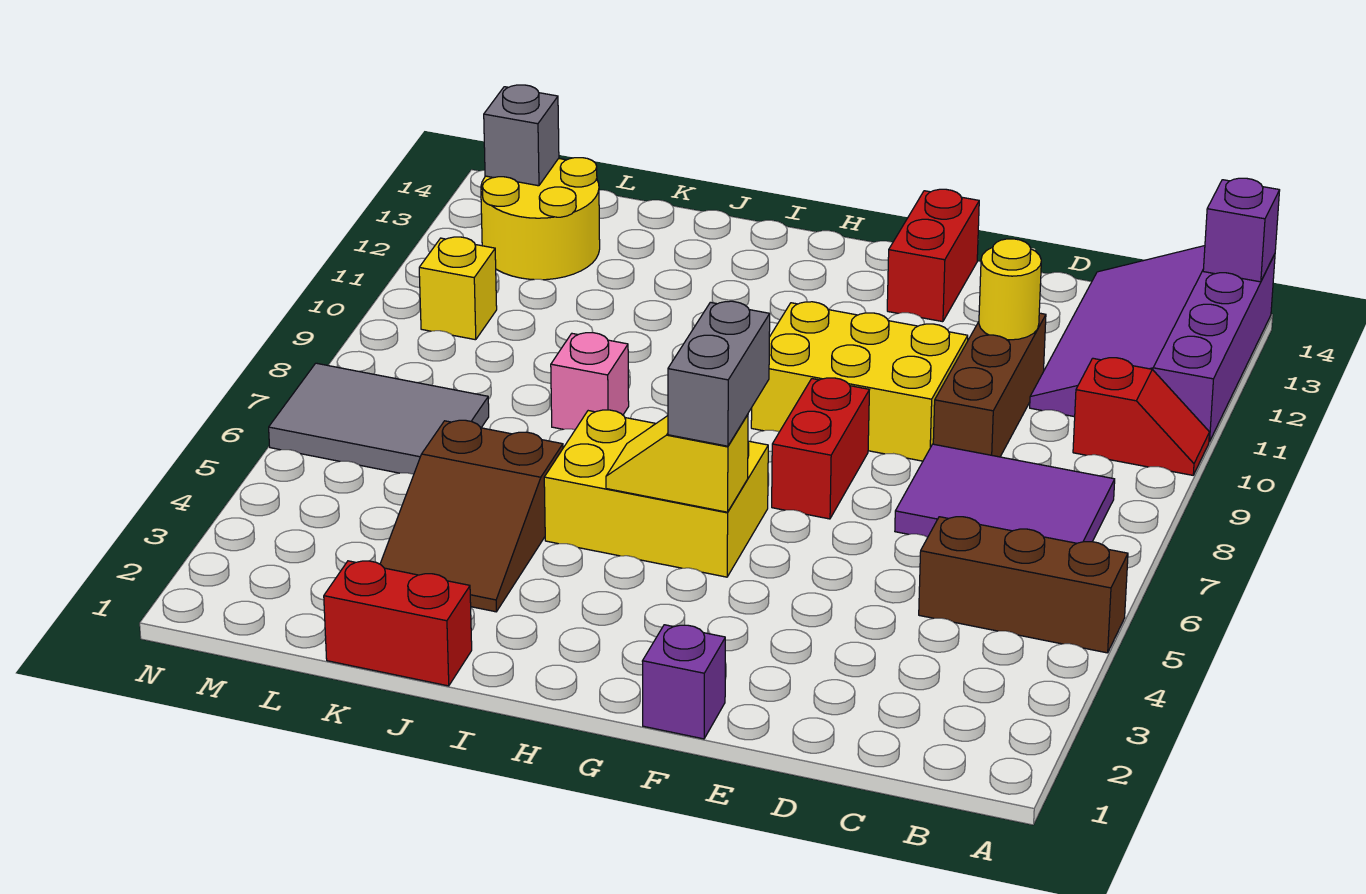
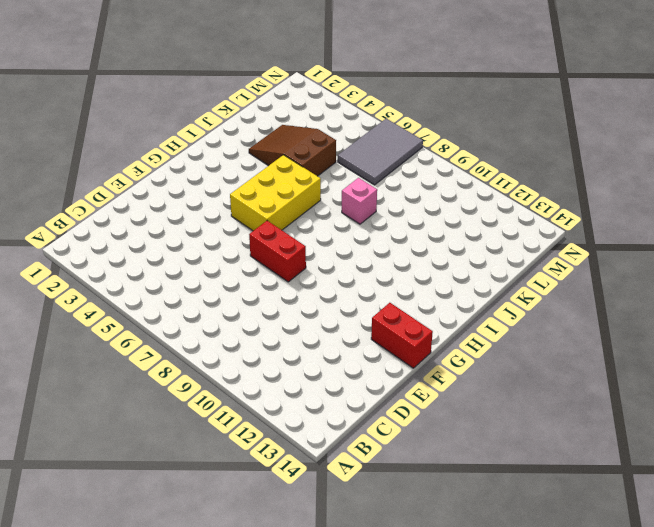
none -> brown brick A5:C5 level 1
none -> red slope A10:B10 level 1 top B
none -> purple slope A11:C14 level 1 top A

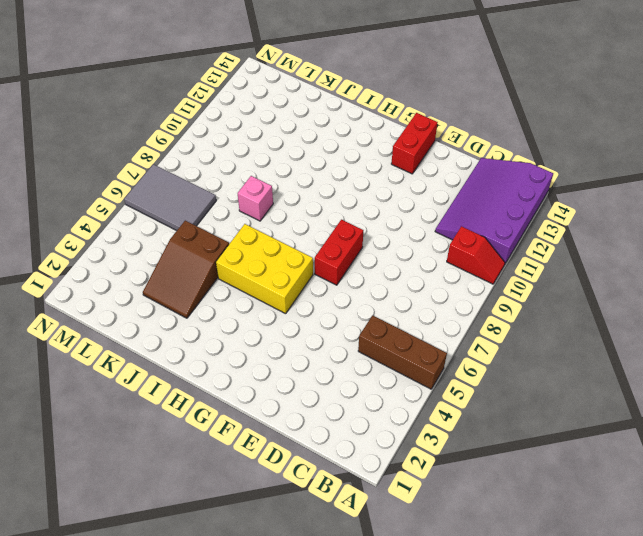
none -> purple tile B7:D8 level 1
none -> brown brick D9:D11 level 1
none -> yellow brick E9:G10 level 1

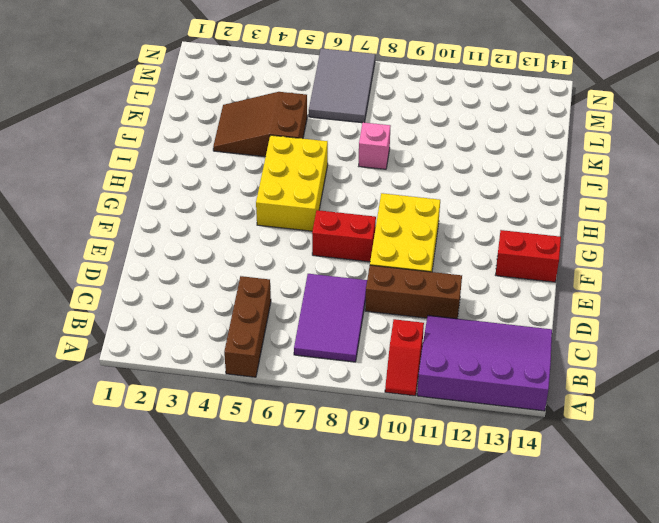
none -> purple brick F1 level 1
none -> red brick J1:K1 level 1
none -> yellow round brick L12:M13 level 1

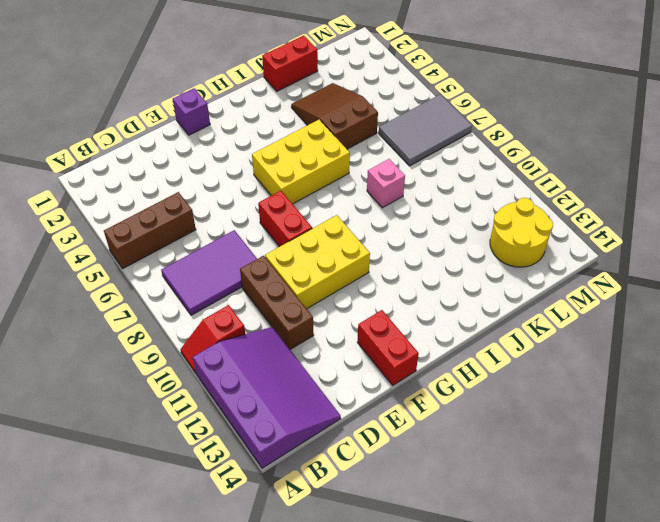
none -> yellow brick M10 level 1
none -> purple brick A14 level 2
none -> yellow round brick D11 level 2

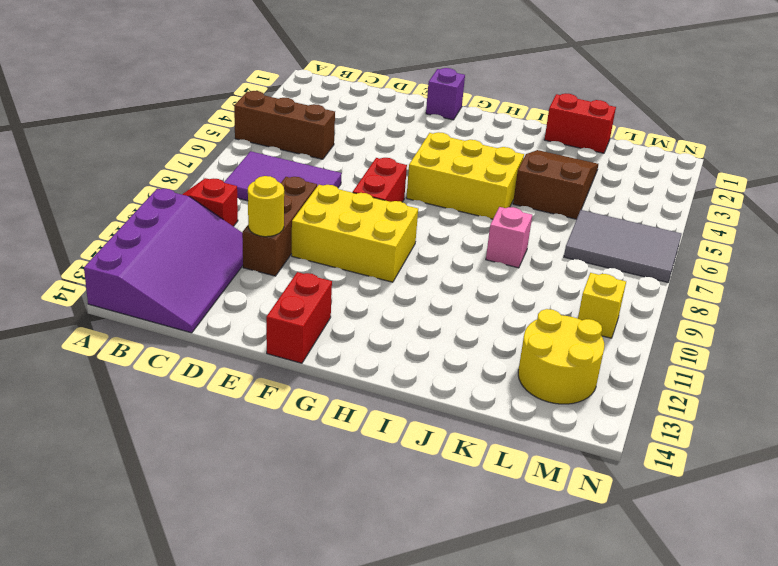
none -> purple brick A14 level 2
none -> yellow slope G5:H5 level 2 top G
none -> grey brick M13 level 2

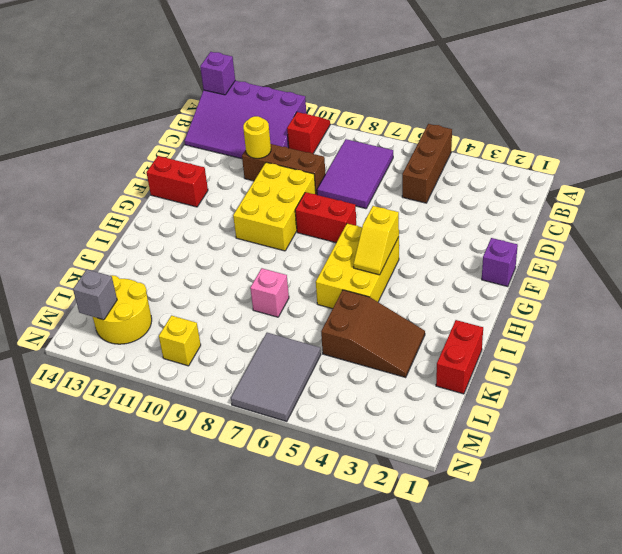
none -> grey brick G5:G6 level 3

